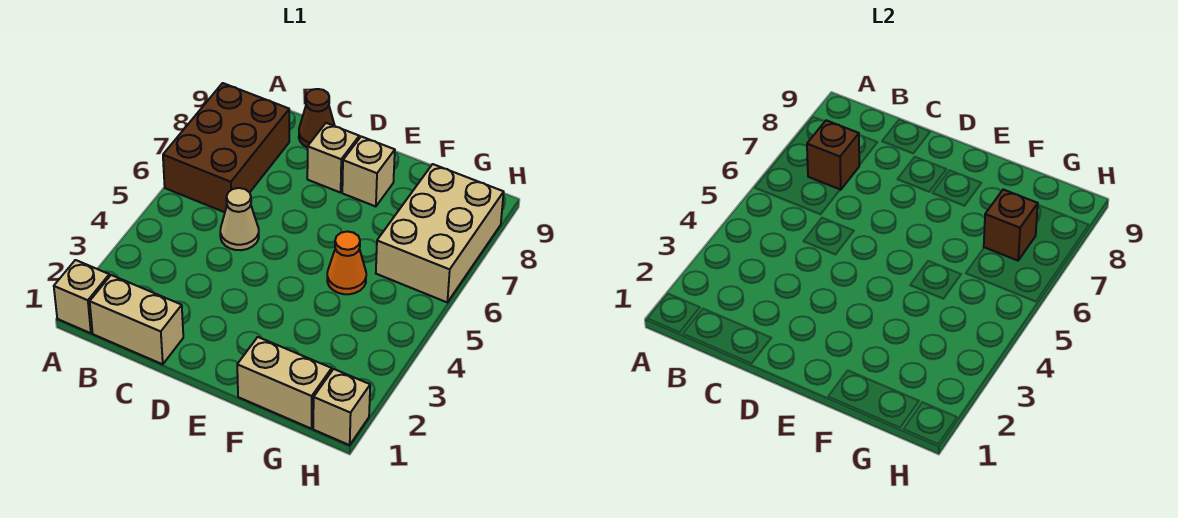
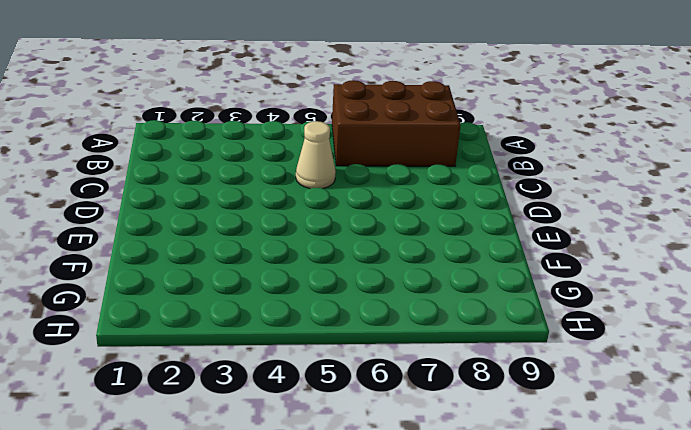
none -> tan brick A1 level 1
none -> tan brick B1:C1 level 1
none -> brown cone C9 level 1

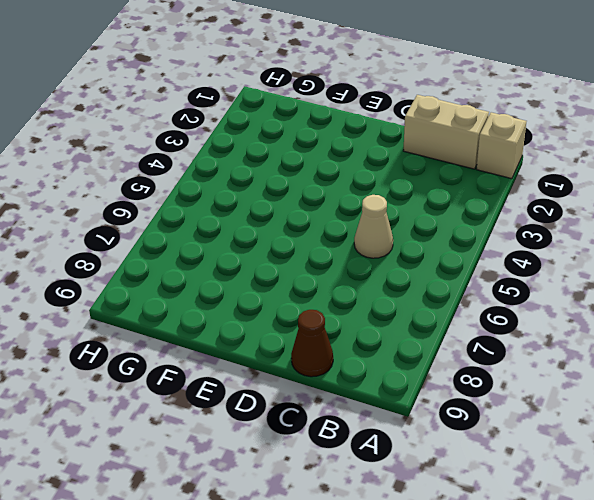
none -> brown brick A6:B8 level 1
none -> tan brick D8 level 1
none -> tan brick E8 level 1

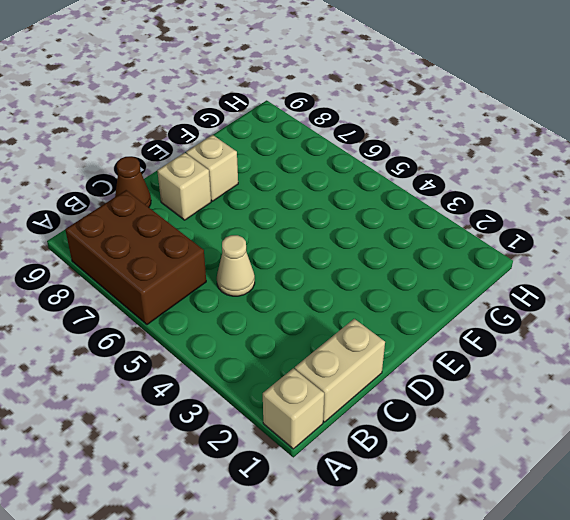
none -> tan brick F1:G1 level 1
none -> orange cone F5 level 1
none -> tan brick G6:H8 level 1

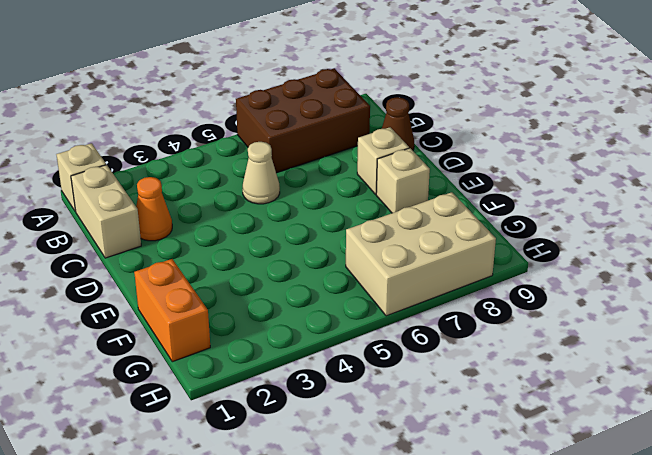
orange cone C2 level 1 -> orange cone F5 level 1
orange brick F1:G1 level 1 -> tan brick F1:G1 level 1
none -> tan brick H1 level 1
none -> brown brick B7 level 2
none -> brown brick G7 level 2

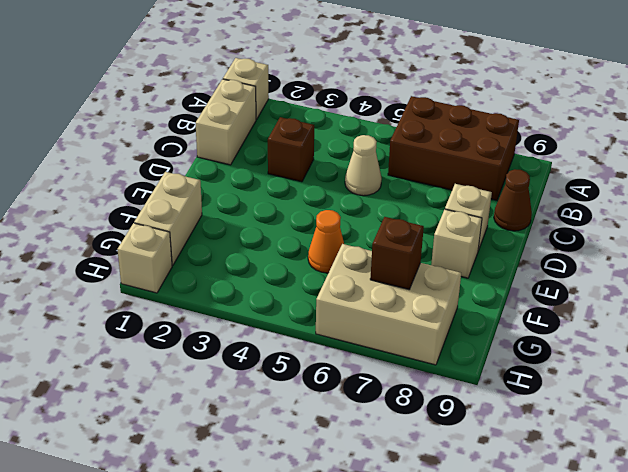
brown brick C3 level 1 -> brown brick B7 level 2

